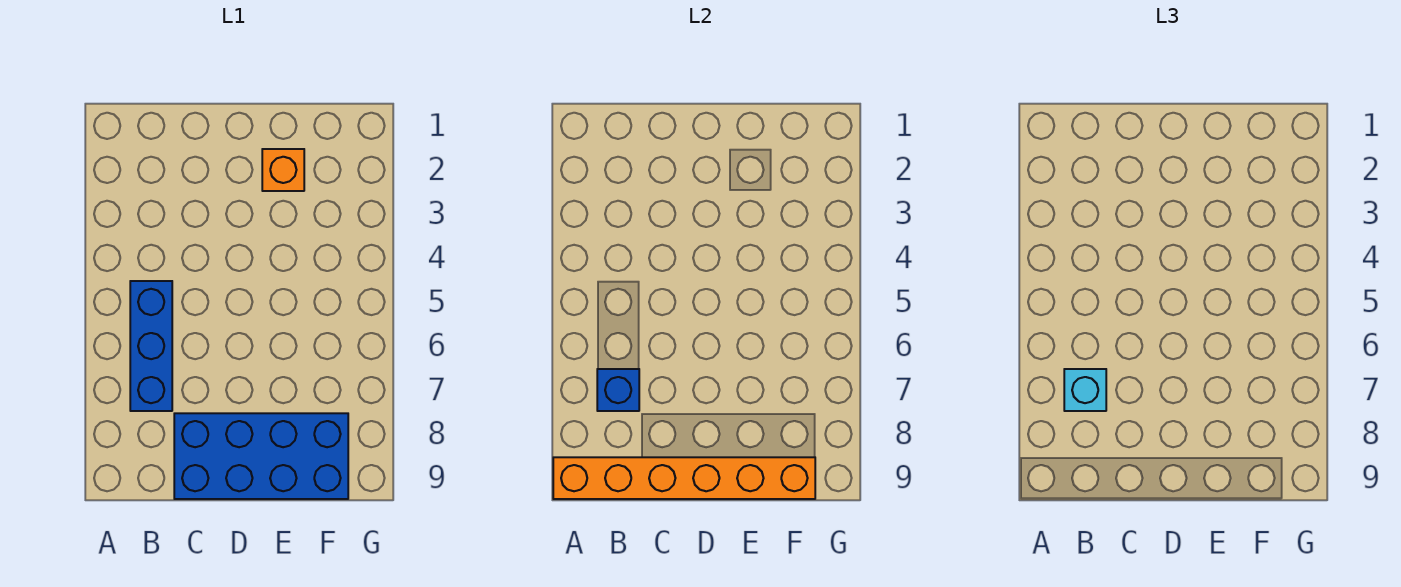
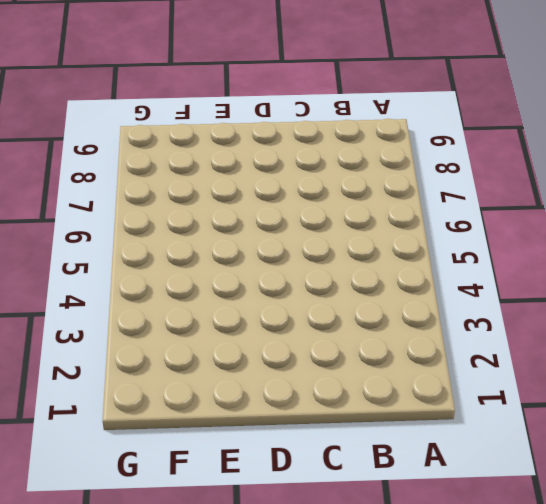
none -> blue brick B5:B7 level 1
none -> blue brick C8:F9 level 1

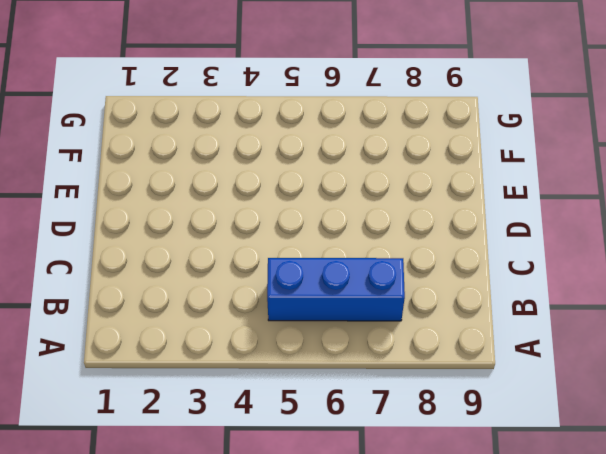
none -> blue brick C8:F9 level 1
none -> orange brick E2 level 1

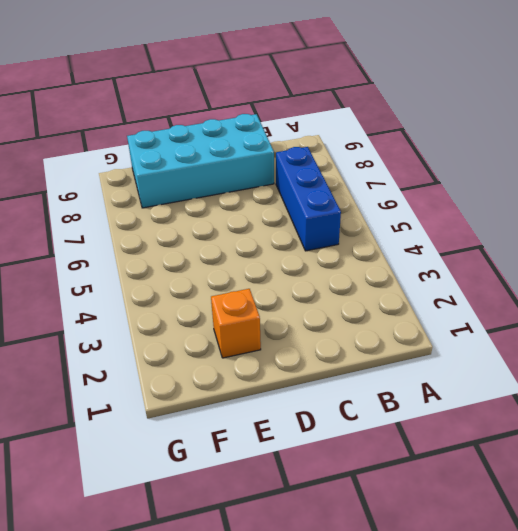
cyan brick C8:F9 level 1 -> blue brick C8:F9 level 1
none -> orange brick A9:F9 level 2
none -> blue brick B7 level 2

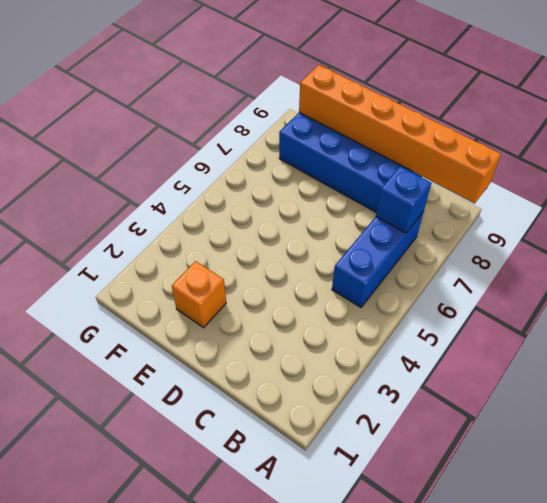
none -> cyan brick B7 level 3

